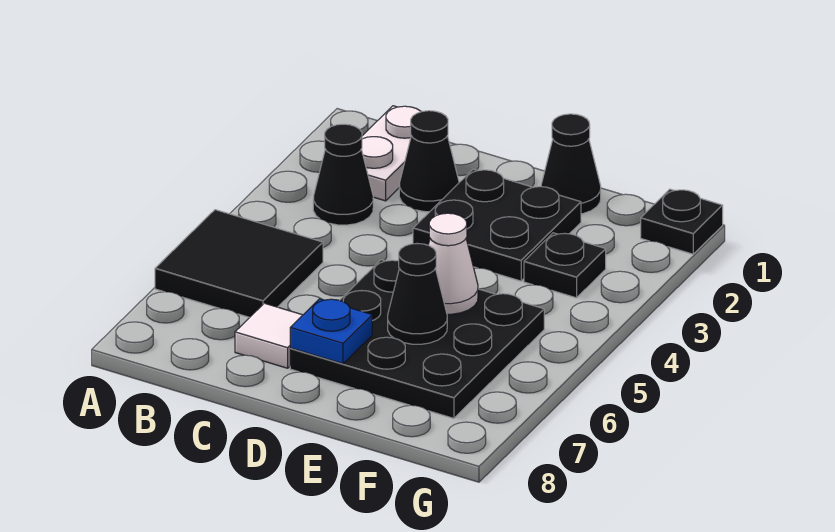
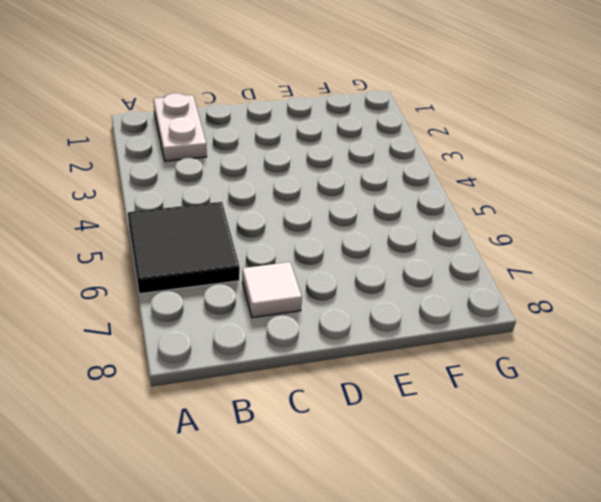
none -> black cone B3 level 1
none -> black cone C2 level 1
none -> black plate D2:E3 level 1

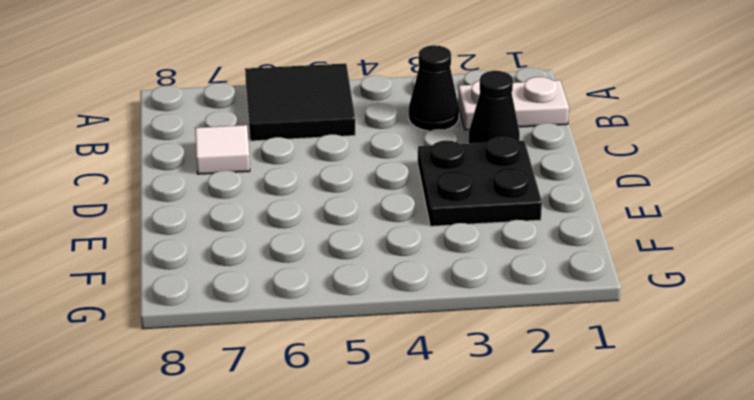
none -> black plate D5:F7 level 1
none -> black cone E1 level 1
none -> black plate F3 level 1

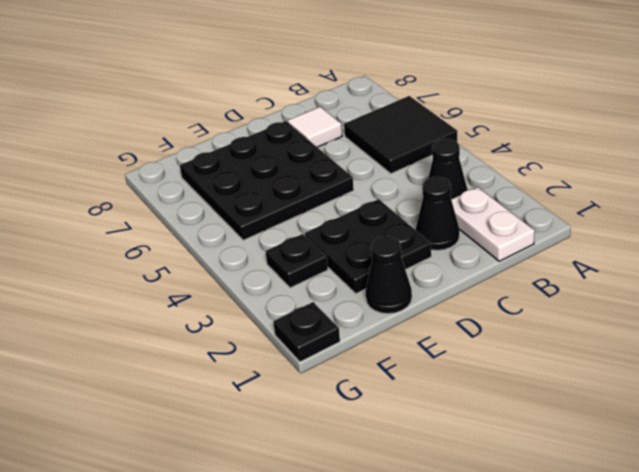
none -> blue plate D7 level 2
none -> white cone E5 level 2
none -> black cone E6 level 2

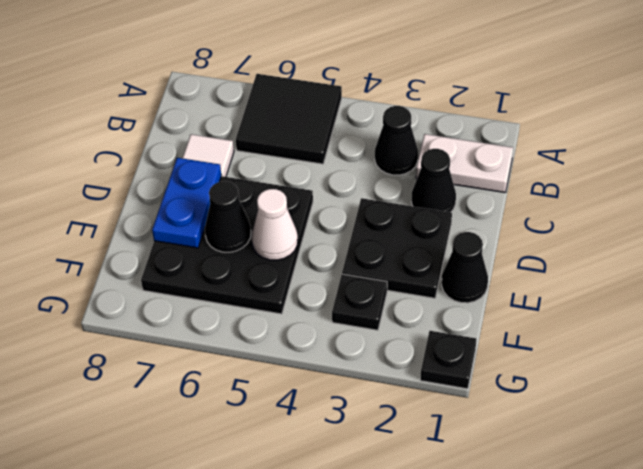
blue plate D7:E7 level 2 -> blue plate D7 level 2

